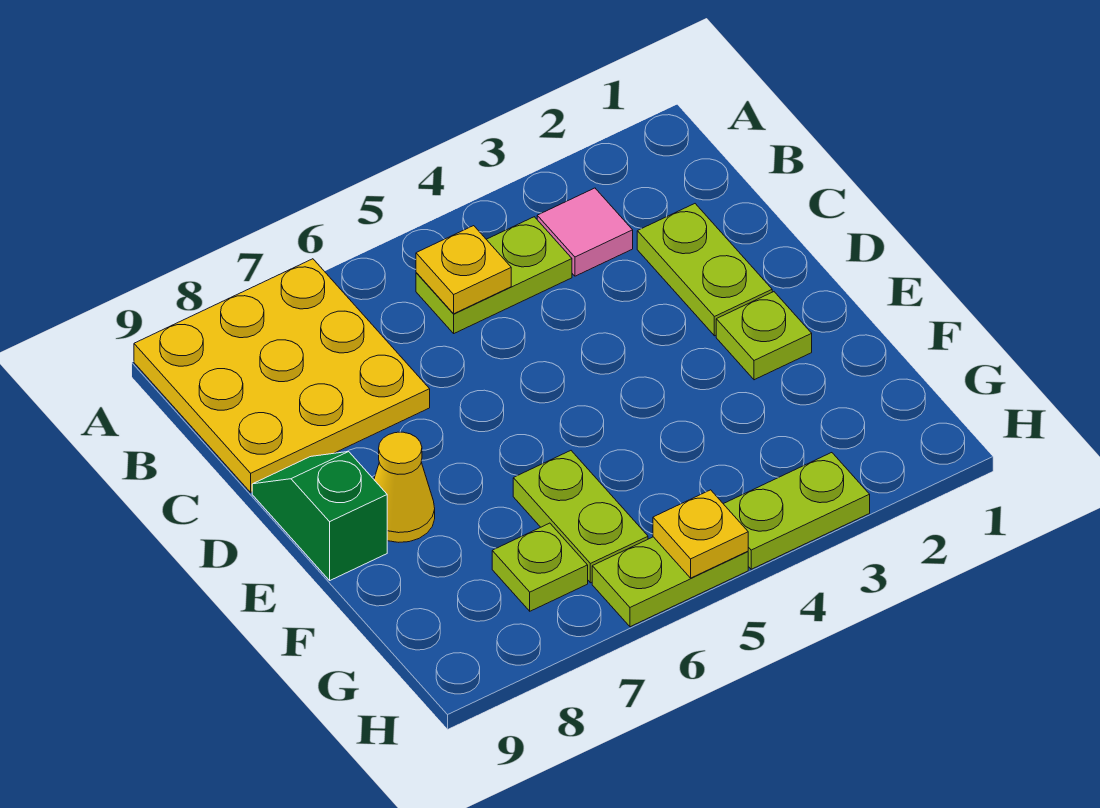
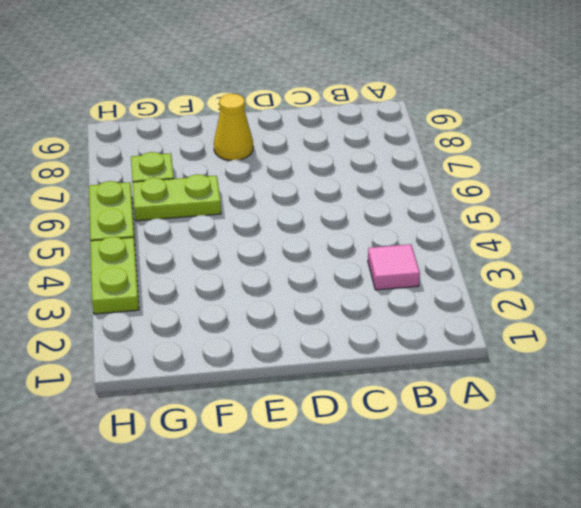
none -> yellow plate A7:C9 level 1
none -> lime plate B4:B5 level 1
none -> lime plate C2:D2 level 1

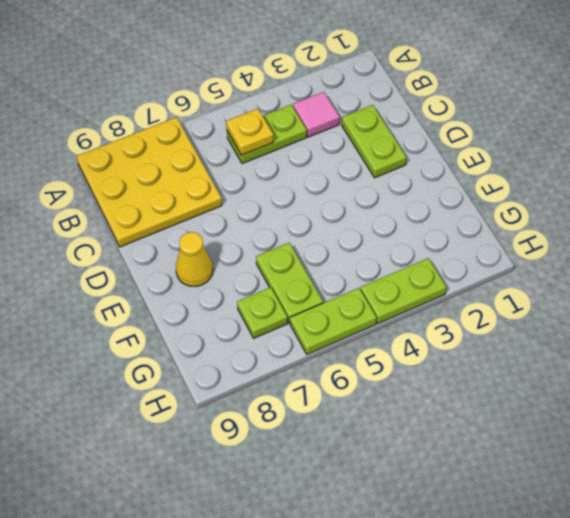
none -> green slope D9:E9 level 1 top E
none -> lime plate E2 level 1
none -> yellow plate H5 level 2

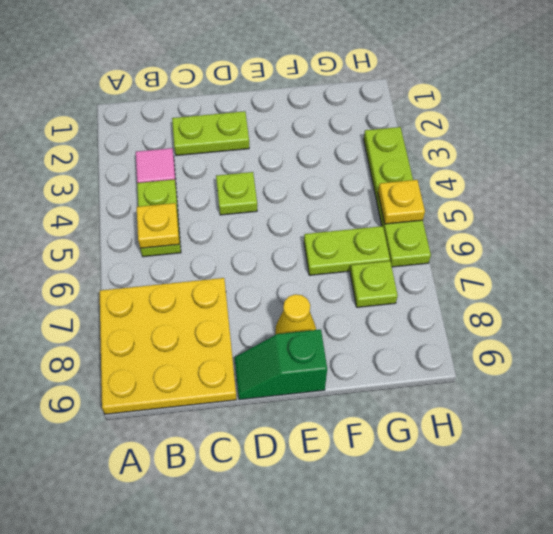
lime plate D4 level 1 -> lime plate E2 level 1

